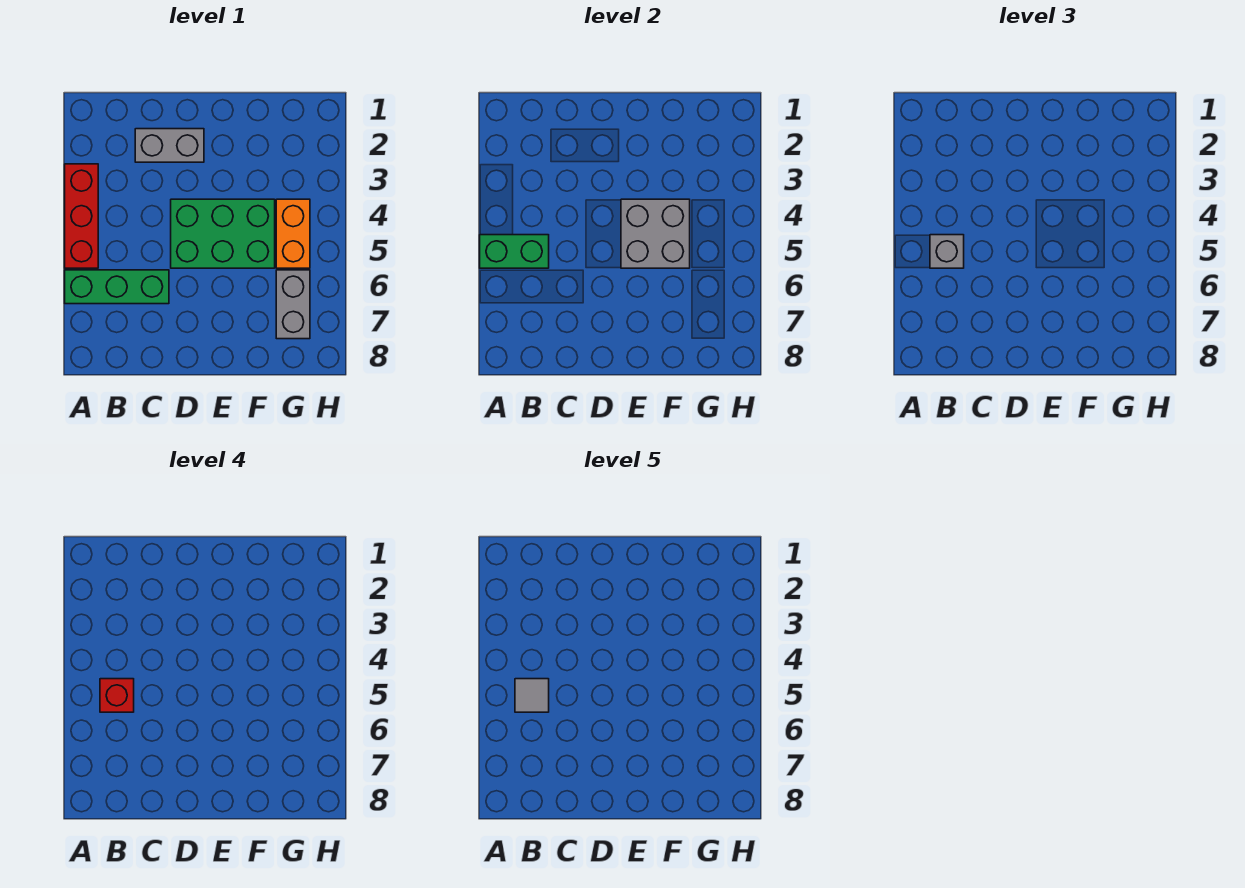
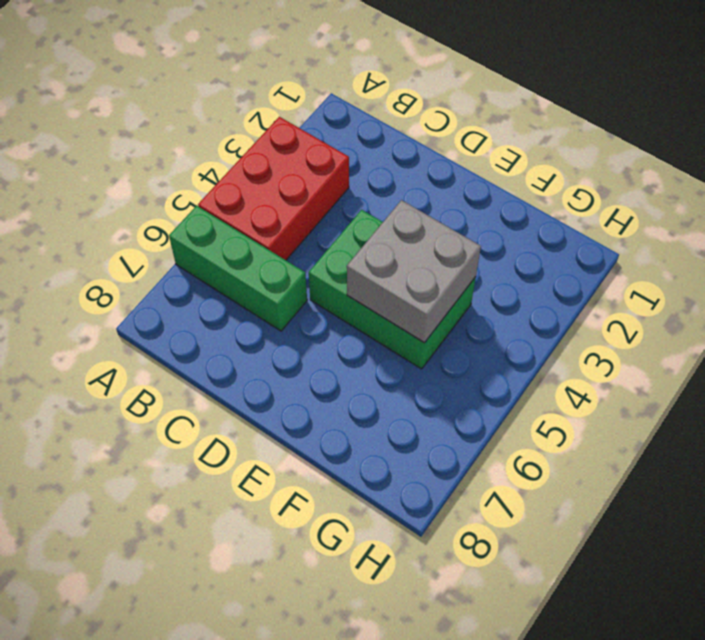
red brick A3:B5 level 1 -> red brick A3:A5 level 1
none -> grey brick C2:D2 level 1
none -> orange brick G4:G5 level 1

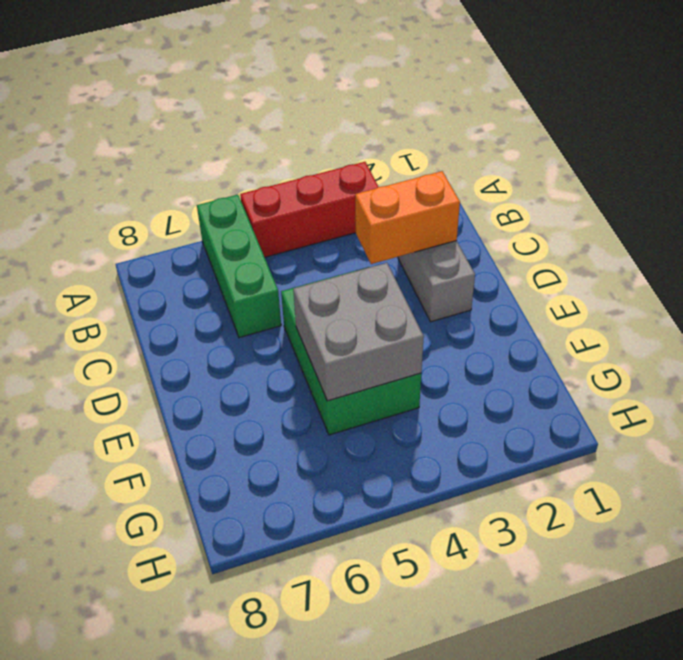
orange brick C2:C3 level 2 -> orange brick G4:G5 level 1
none -> grey brick G6:G7 level 1
none -> green brick A5:B5 level 2

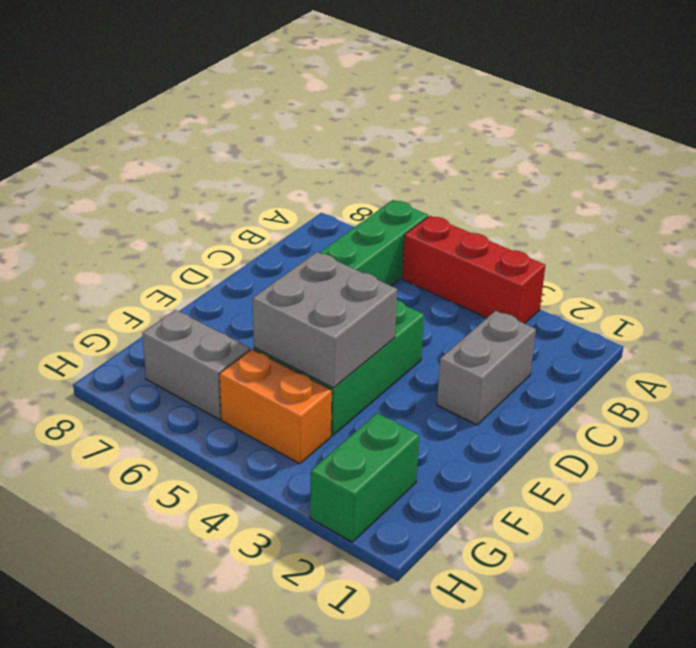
green brick G2:H2 level 1 -> green brick A5:B5 level 2
none -> grey brick B5 level 3
none -> red brick B5 level 4

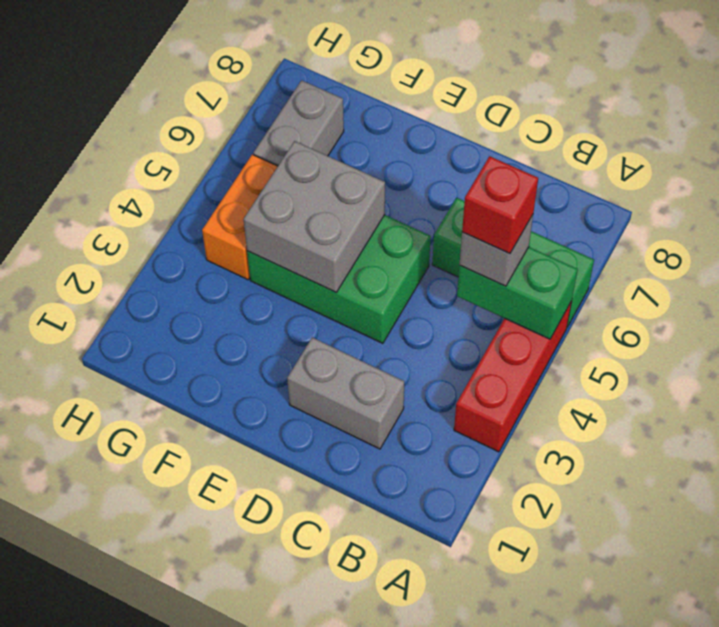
none -> grey tile B5 level 5

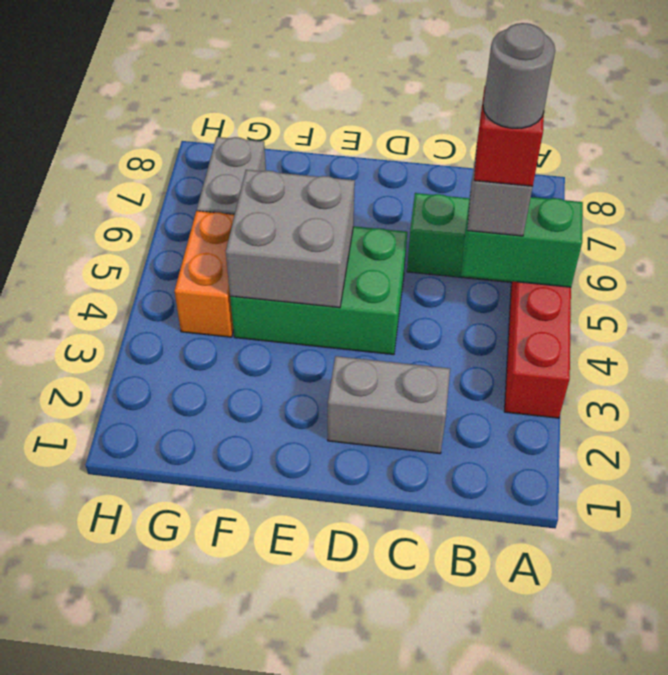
grey round brick B5 level 5 -> grey tile B5 level 5

